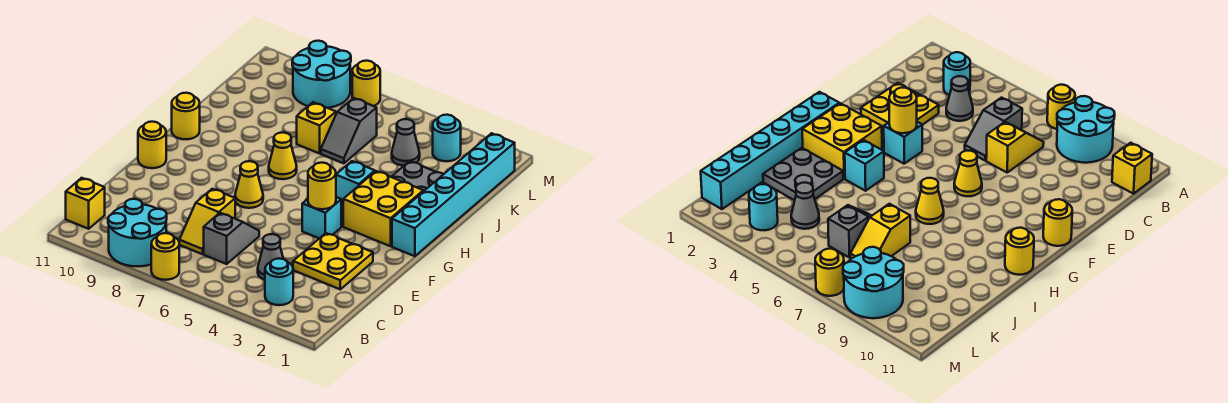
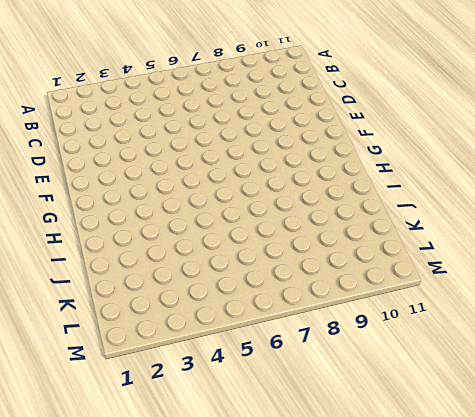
none -> yellow round brick A7 level 1
none -> cyan round brick A8:B9 level 1
none -> cyan round brick B3 level 1

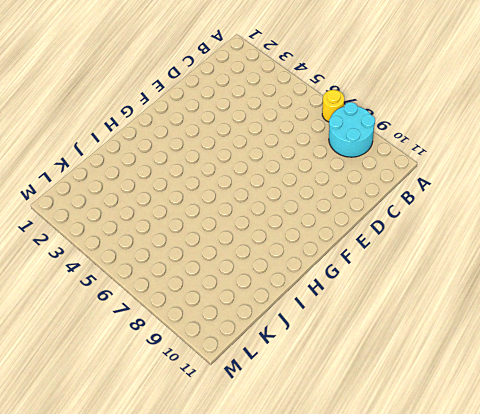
none -> cyan round brick B3 level 1
none -> yellow brick B11 level 1
none -> grey cone C4 level 1

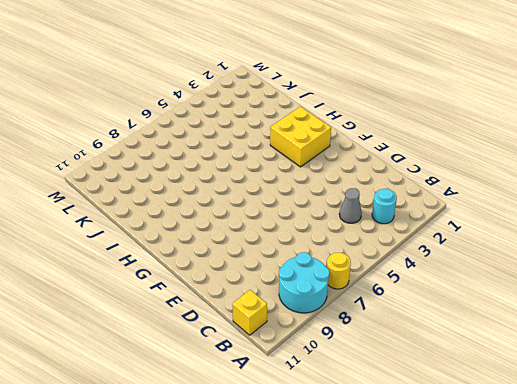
none -> grey slope C6:D6 level 1 top C
none -> yellow slope C7:D7 level 1 top D
none -> yellow plate D2:E3 level 1

